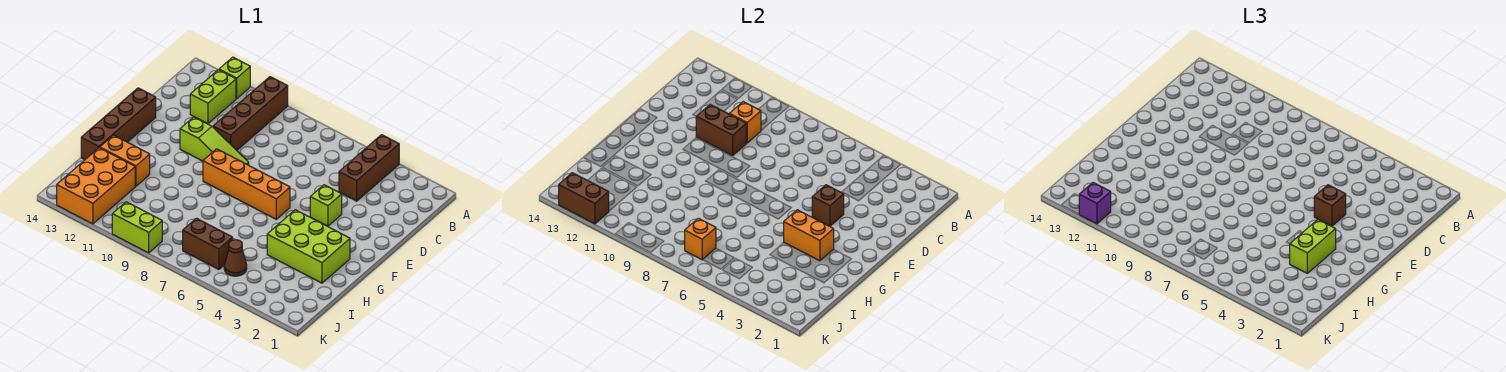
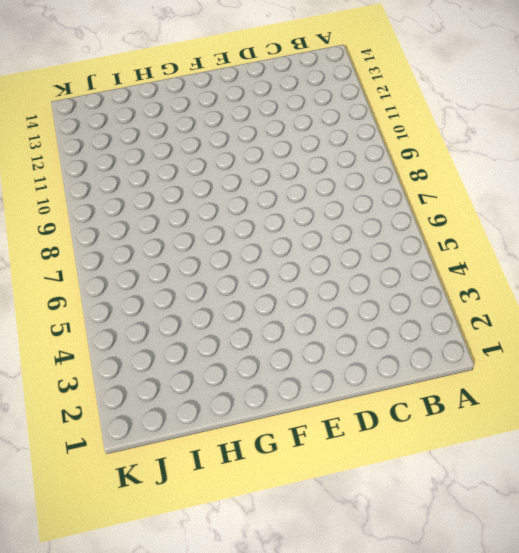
none -> brown brick A4:C4 level 1
none -> brown brick A10:D10 level 1
none -> lime brick A12 level 1

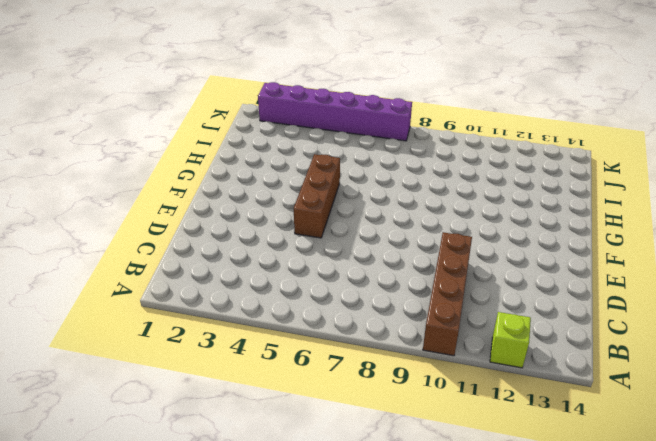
brown brick E5:G5 level 1 -> brown brick A4:C4 level 1
purple brick K2:K7 level 1 -> none
none -> lime brick B12:C12 level 1
none -> lime brick E4 level 1
none -> lime slope E9:E11 level 1 top 11

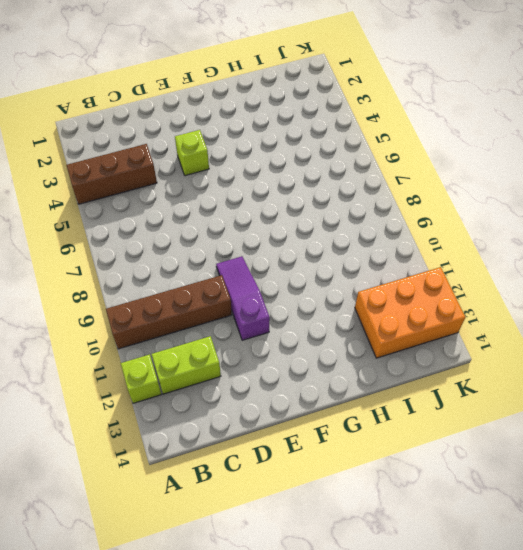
purple slope E9:E11 level 1 top 11 -> lime slope E9:E11 level 1 top 11
none -> brown brick E14:H14 level 1
none -> orange brick F6:F9 level 1
none -> lime brick G2:H4 level 1

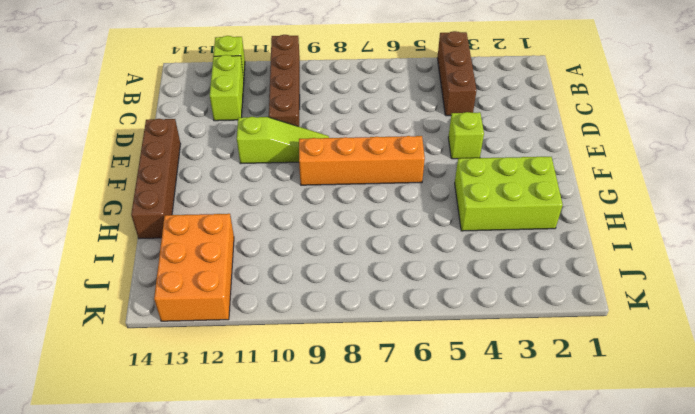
none -> orange brick H12:H13 level 1
none -> brown cone J5 level 1
none -> brown brick J6:J7 level 1

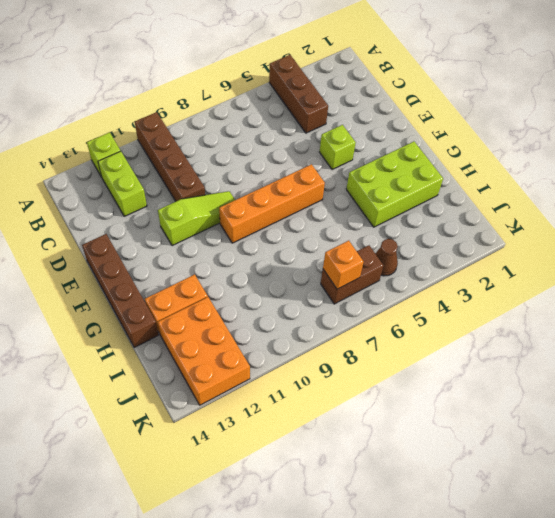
none -> lime brick K9:K10 level 1
none -> orange brick C10 level 2
none -> brown brick D10:D11 level 2

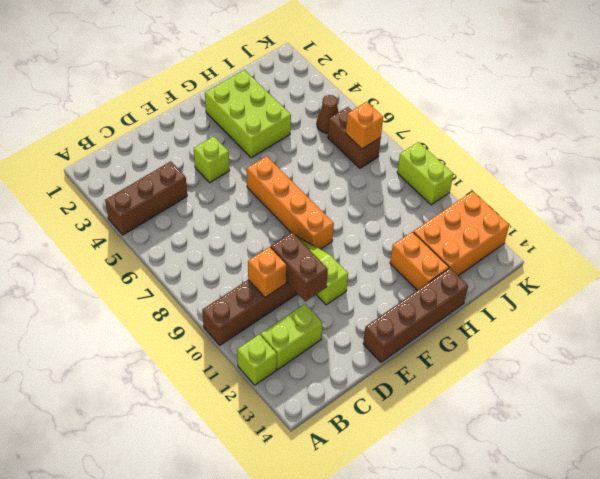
none -> brown brick E4 level 2
none -> orange brick G3:G4 level 2
none -> brown brick K12:K13 level 2

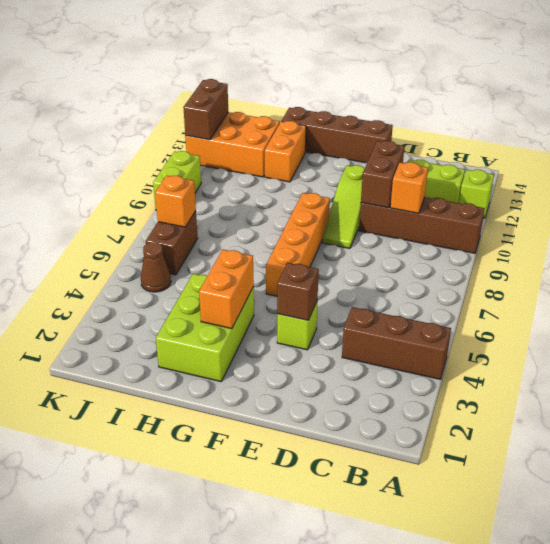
none -> brown brick E4 level 3
none -> lime brick G3:H3 level 3
none -> purple brick K12 level 3

